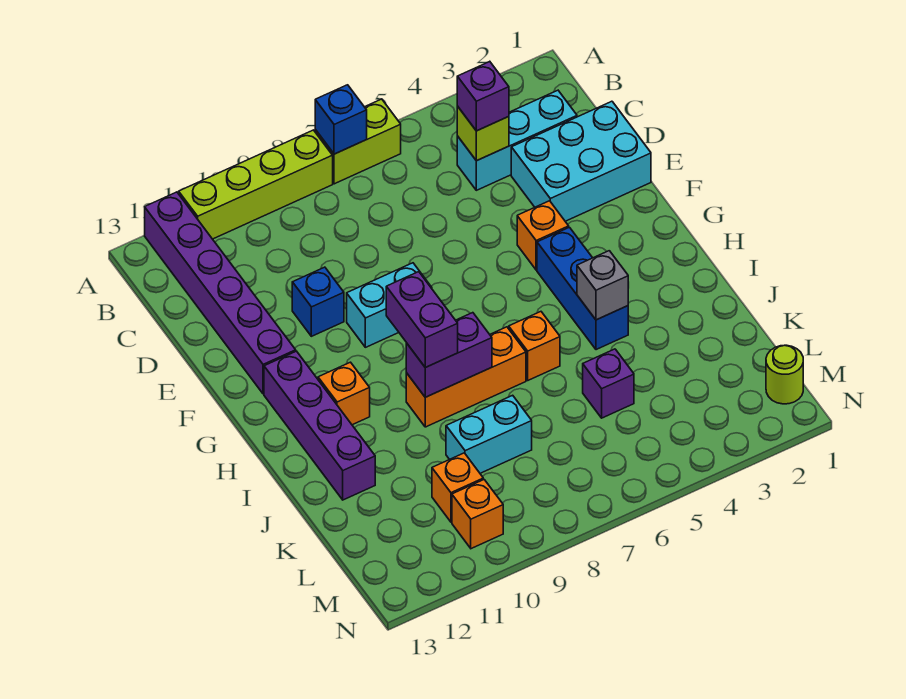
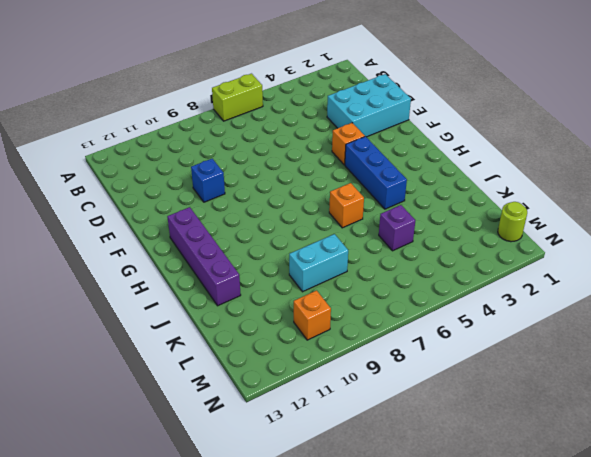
none -> lime brick A8:A11 level 1
none -> purple brick A12:F12 level 1
none -> cyan brick C2:C4 level 1

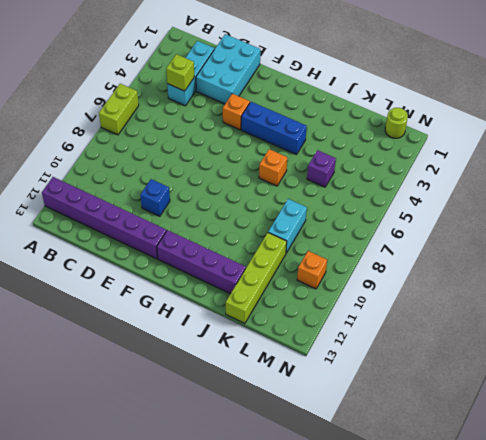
lime brick K10:K13 level 1 -> lime brick A8:A11 level 1
none -> cyan brick F8:F9 level 1
none -> orange brick H11 level 1
none -> orange brick I7:I9 level 1

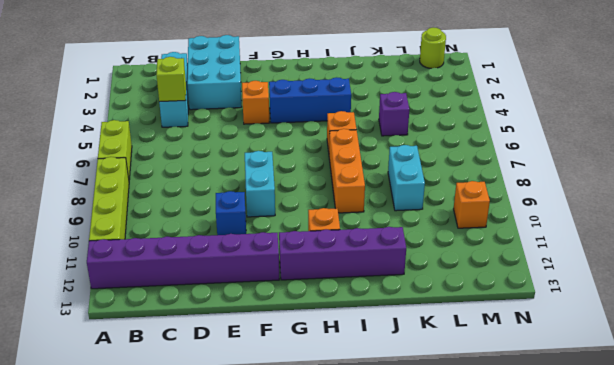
none -> orange brick L10 level 1
none -> blue brick A7 level 2
none -> grey brick I4 level 2

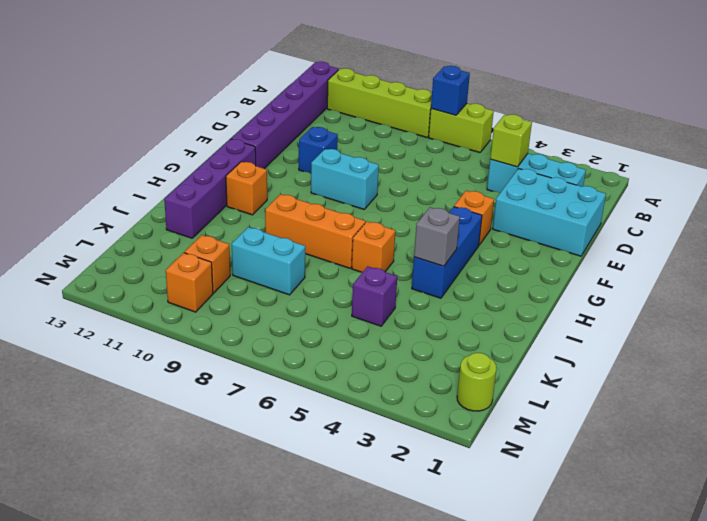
none -> purple brick I8:I9 level 2
none -> purple brick C4 level 3
none -> purple brick H9:I9 level 3

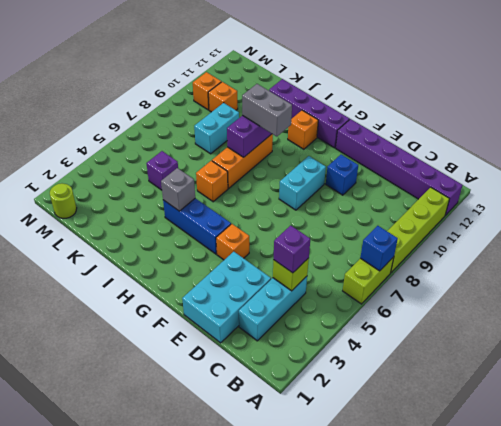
grey brick H9:I9 level 3 -> purple brick H9:I9 level 3

